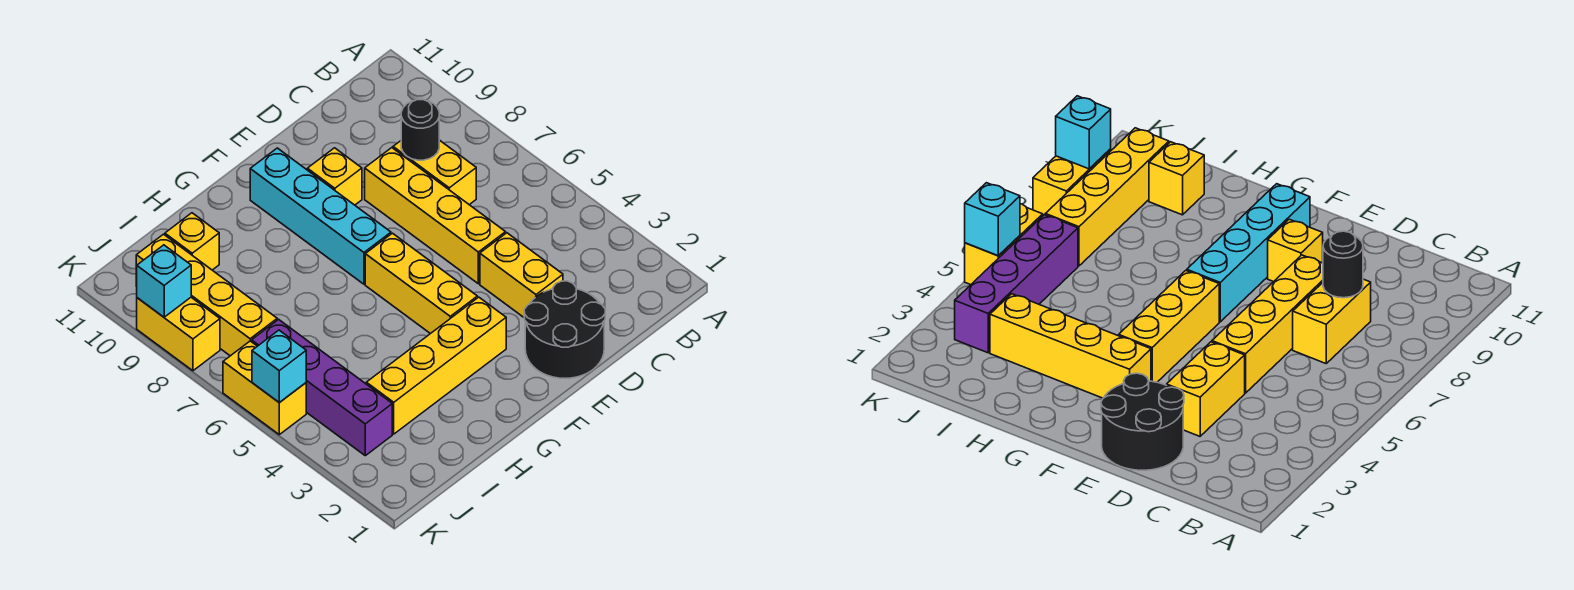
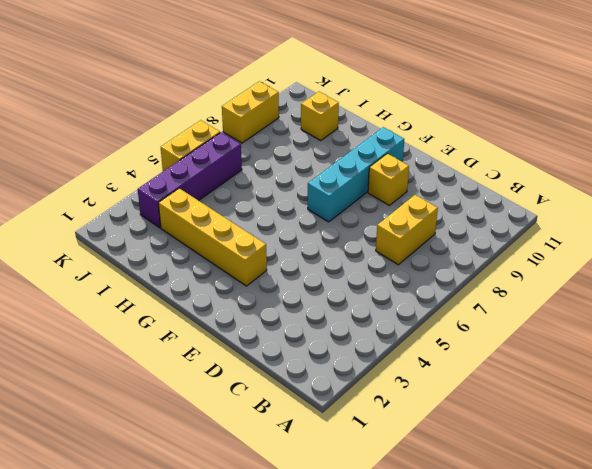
none -> black round brick D1:E2 level 1
none -> yellow brick D3:D4 level 1
none -> yellow brick D5:D8 level 1

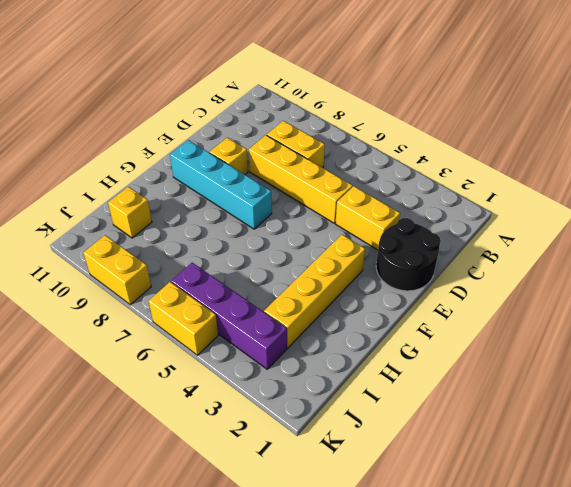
none -> yellow brick F4:F6 level 1
none -> yellow brick J7:J10 level 1
none -> black round brick C8 level 2

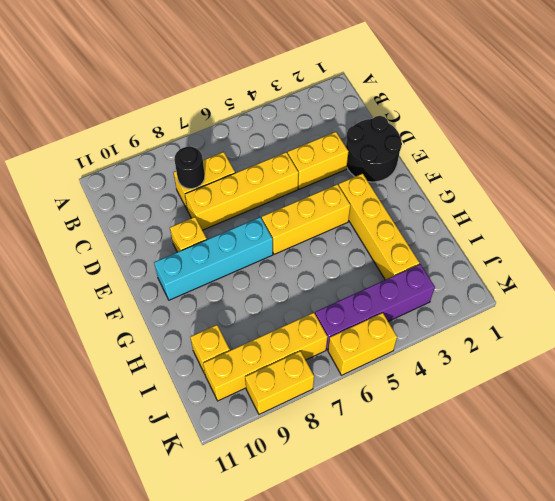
none -> cyan brick K5 level 2
none -> cyan brick K9 level 2

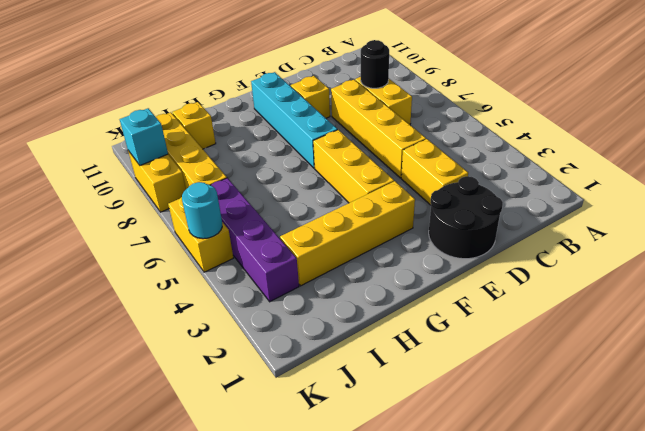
cyan round brick K5 level 2 -> cyan brick K5 level 2

